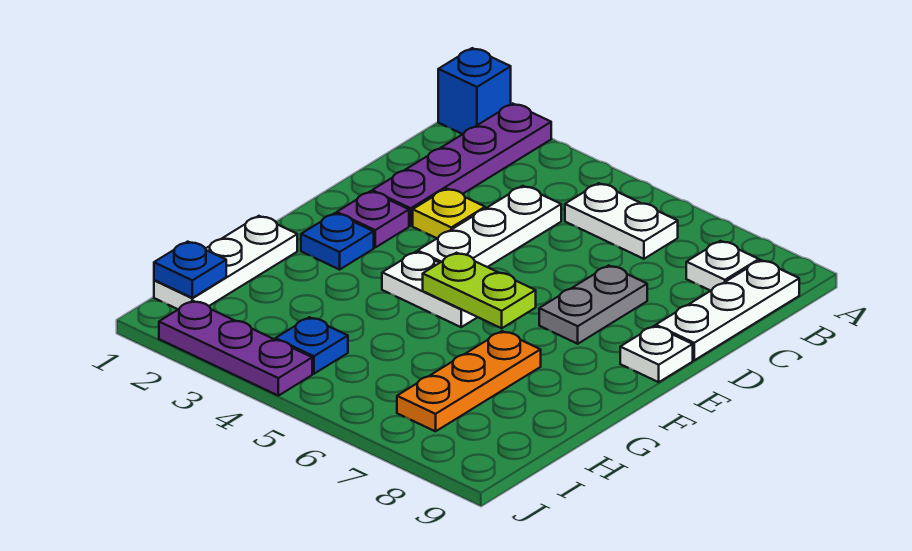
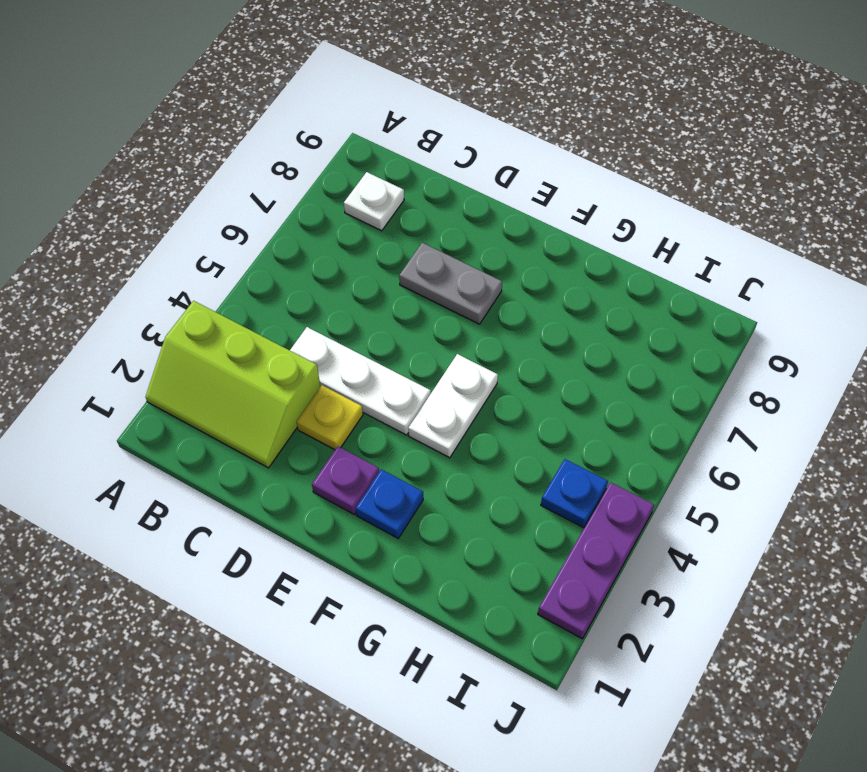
lime slope A2:C3 level 1 top 3 -> purple plate A2:D2 level 1
none -> blue brick A1 level 1
none -> white plate B5:B6 level 1
none -> white plate B9:D9 level 1

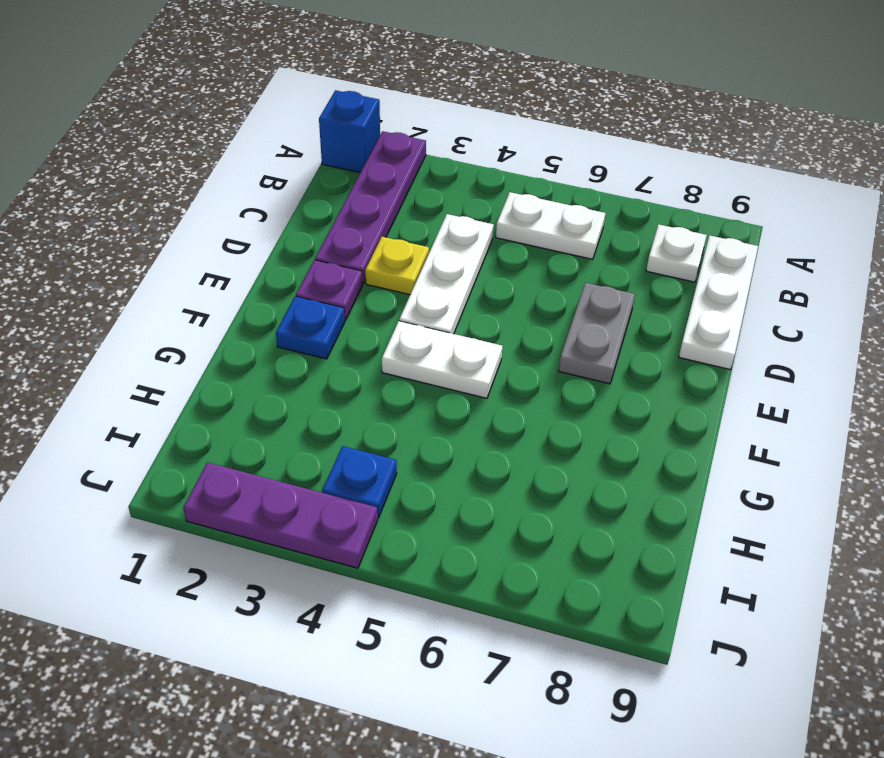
none -> white plate E9 level 1
none -> white plate G1:I1 level 1
none -> orange plate G7:I7 level 1

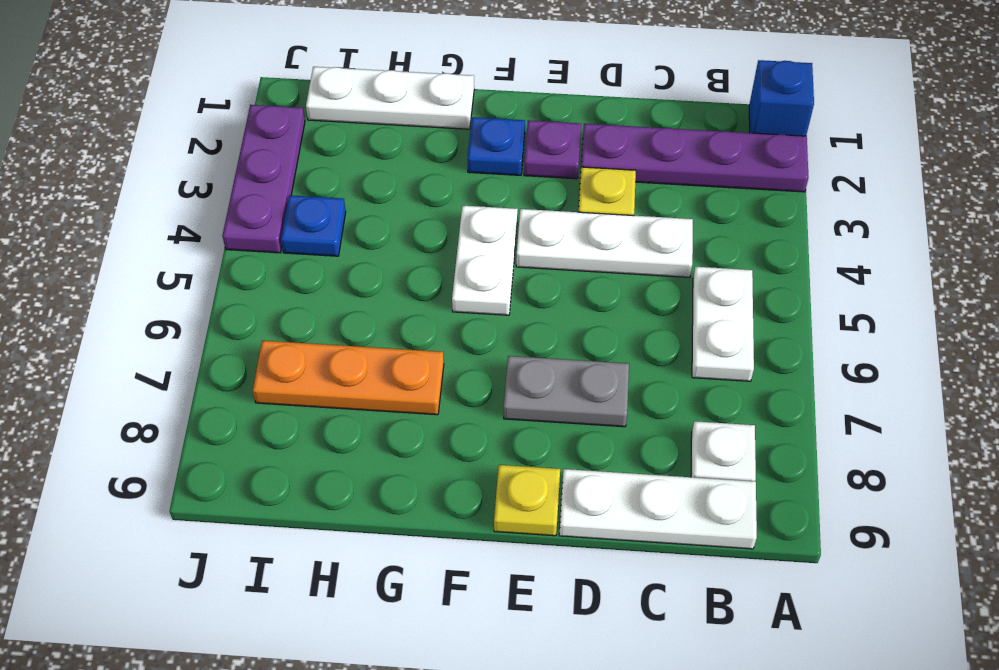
yellow plate E9 level 1 -> white plate E9 level 1
none -> lime plate F5:F6 level 2
none -> blue plate I1 level 2

